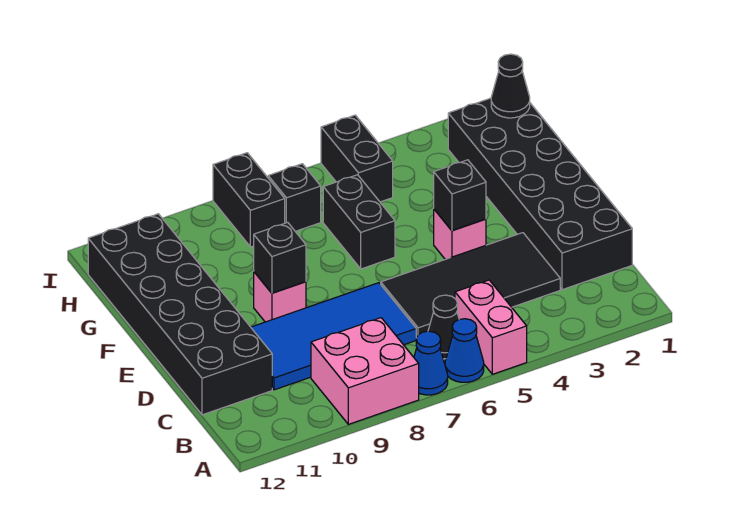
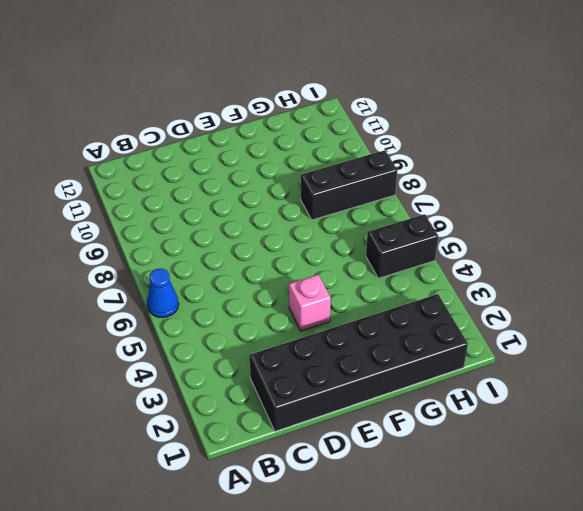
black brick G8:I8 level 1 -> black brick H8:I8 level 1
none -> pink brick A5:B5 level 1
none -> blue cone A7 level 1
none -> pink brick A8:B9 level 1

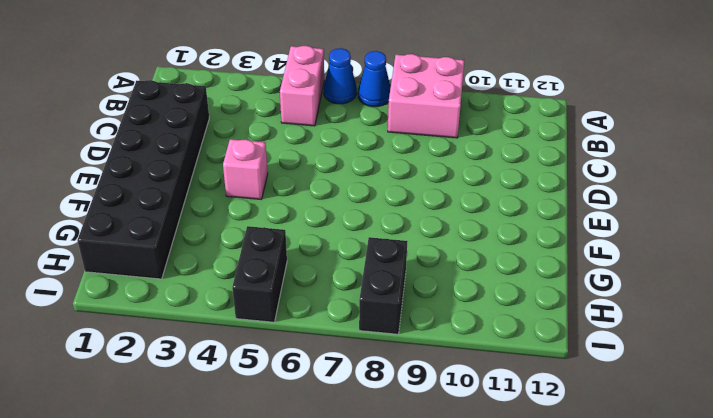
none -> black cone B6 level 1
none -> black tile C3:D6 level 1
none -> blue tile C7:D10 level 1

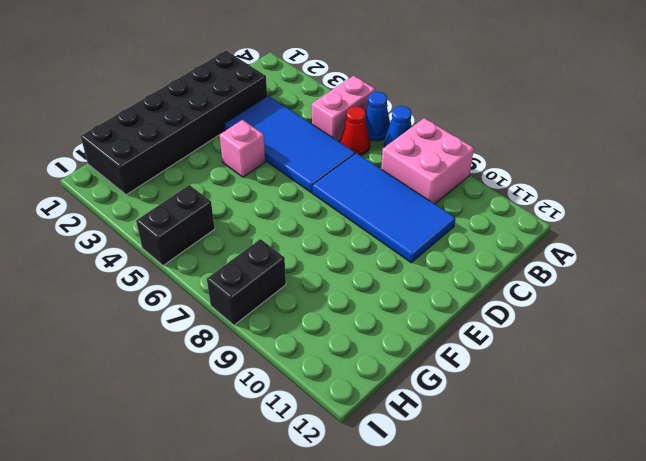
red cone B6 level 1 -> black cone B6 level 1
blue tile C3:D6 level 1 -> black tile C3:D6 level 1
none -> black brick C11:H12 level 1
none -> pink brick E9 level 1
none -> black brick F6:G6 level 1

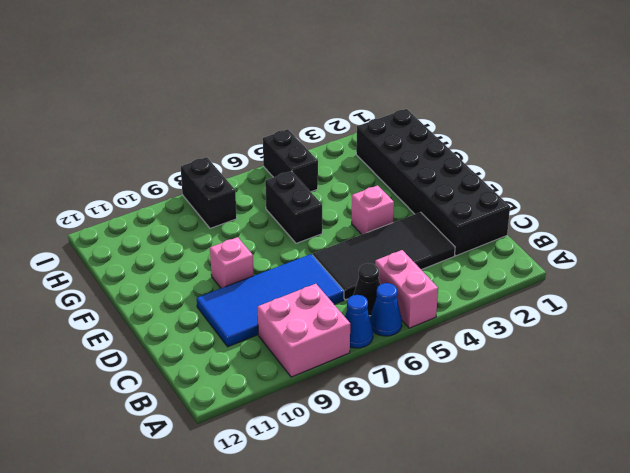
none -> black brick C11:H12 level 1
none -> black brick H7 level 1
none -> black brick E4 level 2

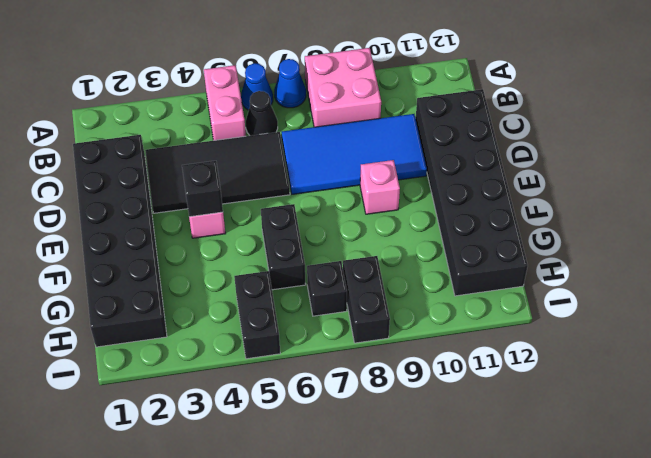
none -> black brick E9 level 2
none -> black cone H1 level 2

